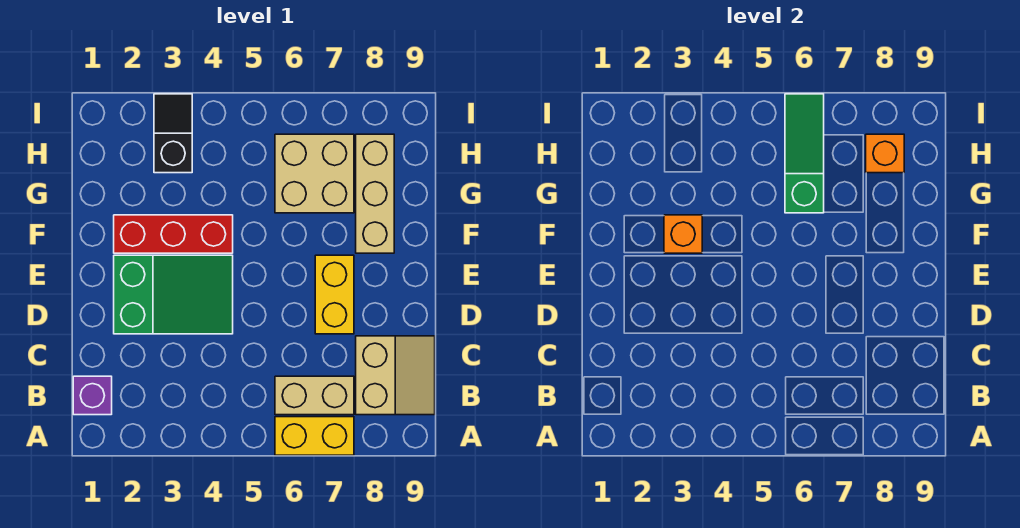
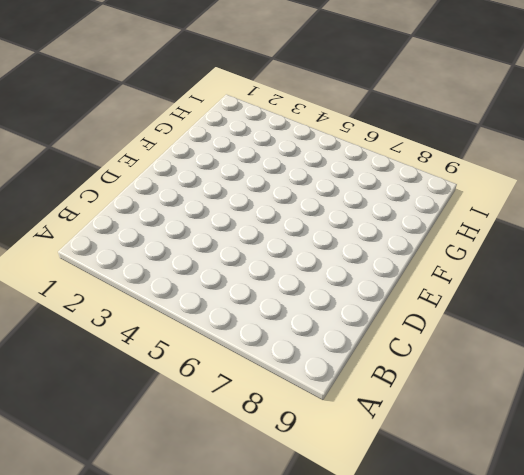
none -> yellow brick A6:A7 level 1
none -> purple brick B1 level 1
none -> tan brick B6:B7 level 1

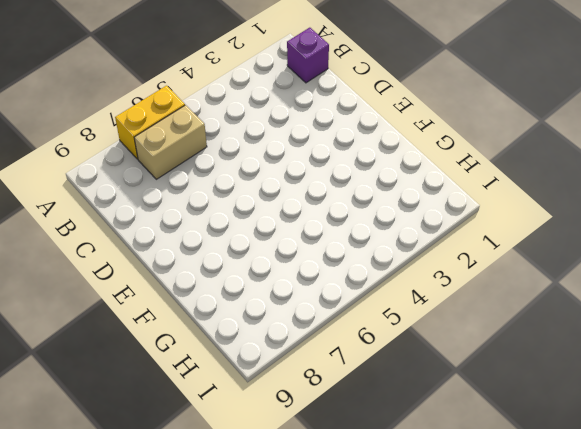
none -> tan slope B8:C9 level 1 top 8
none -> green slope D2:E4 level 1 top 2
none -> yellow brick D7:E7 level 1

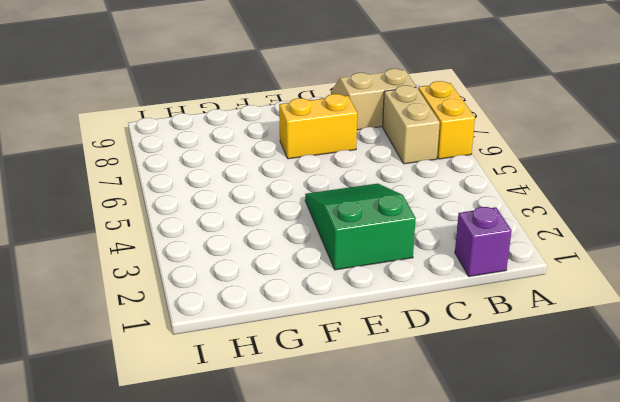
none -> red brick F2:F4 level 1
none -> tan brick F8:H8 level 1
none -> tan brick G6:H7 level 1

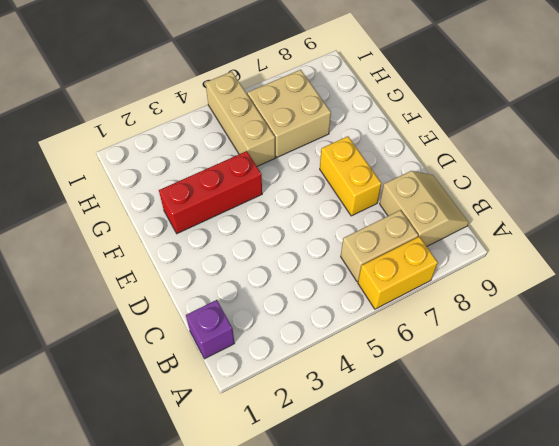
tan brick G5:I5 level 1 -> tan brick F8:H8 level 1
none -> green slope D2:E4 level 1 top 2
none -> black slope H3:I3 level 1 top H
none -> orange brick F3 level 2

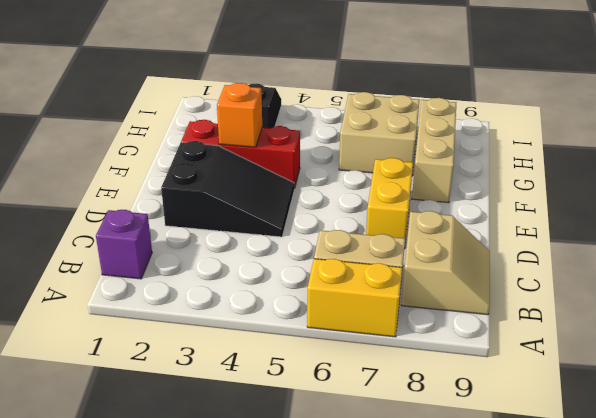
black slope D2:E4 level 1 top 2 -> green slope D2:E4 level 1 top 2
none -> green slope G6:I6 level 2 top G
none -> orange brick H8 level 2

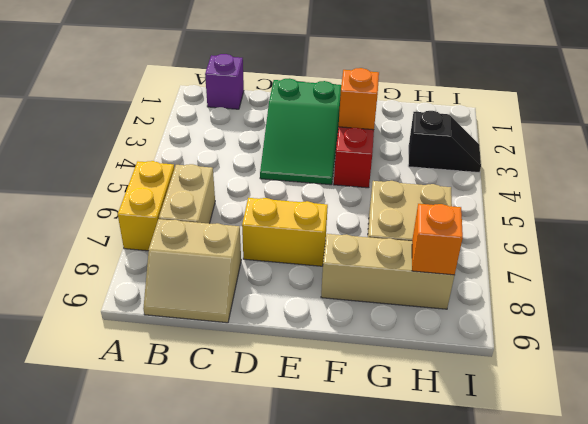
none -> green slope G6:I6 level 2 top G

